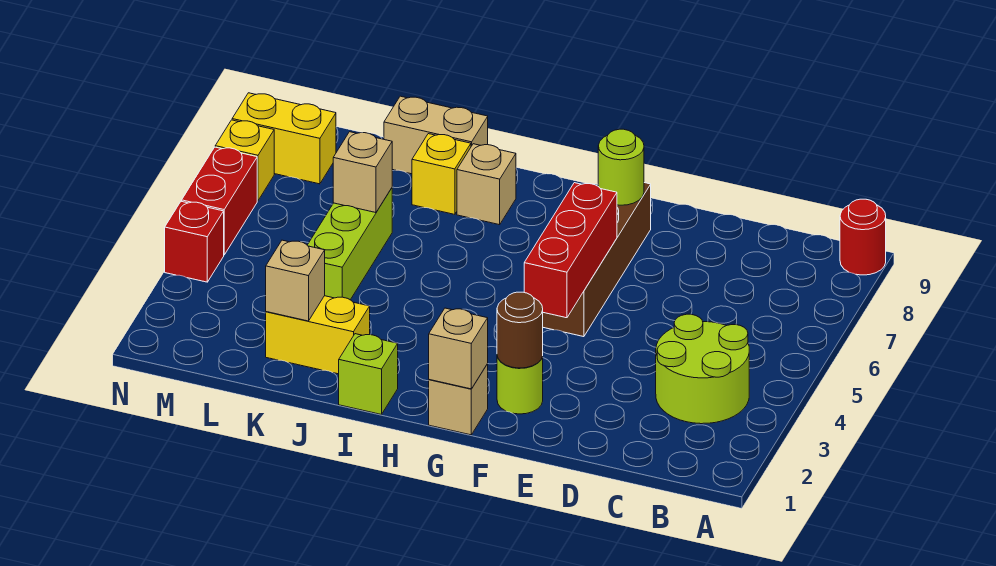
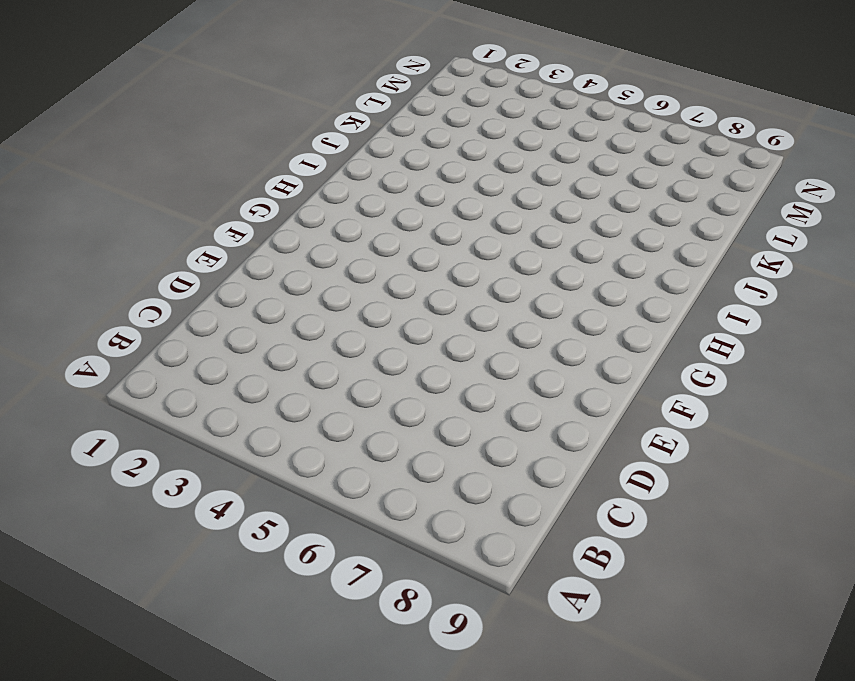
none -> red round brick A9 level 1
none -> lime round brick B3:C4 level 1
none -> lime round brick F2 level 1

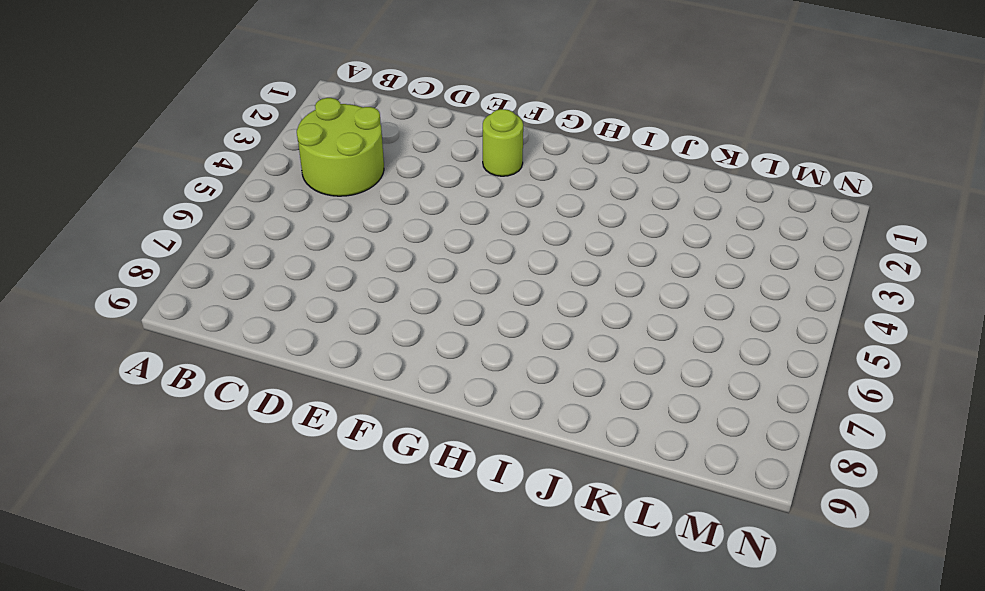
none -> red round brick A9 level 1
none -> brown brick F5:F8 level 1
none -> tan brick G1 level 1

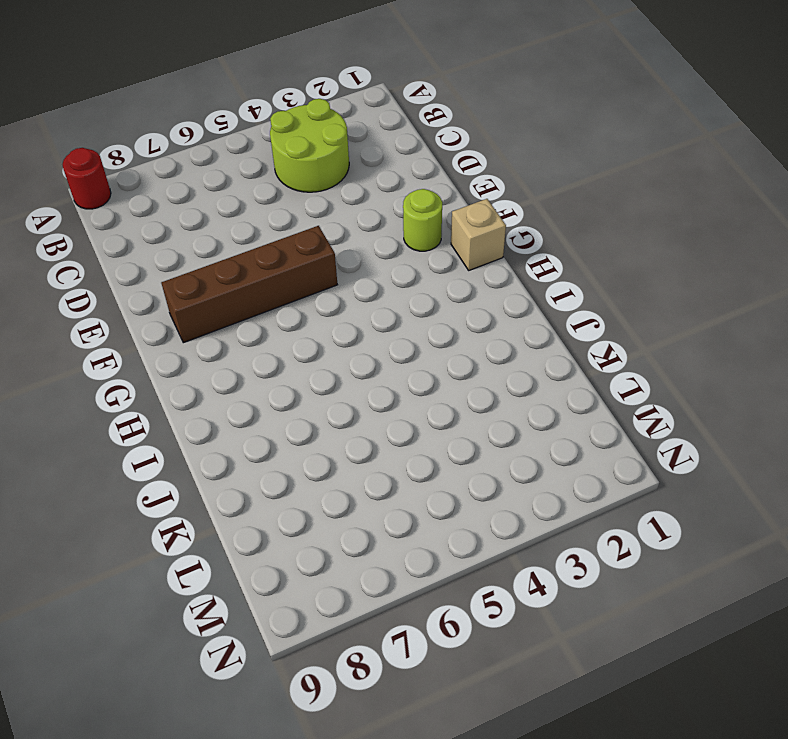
none -> lime brick I1 level 1
none -> tan brick I8 level 1
none -> yellow brick J2:K2 level 1

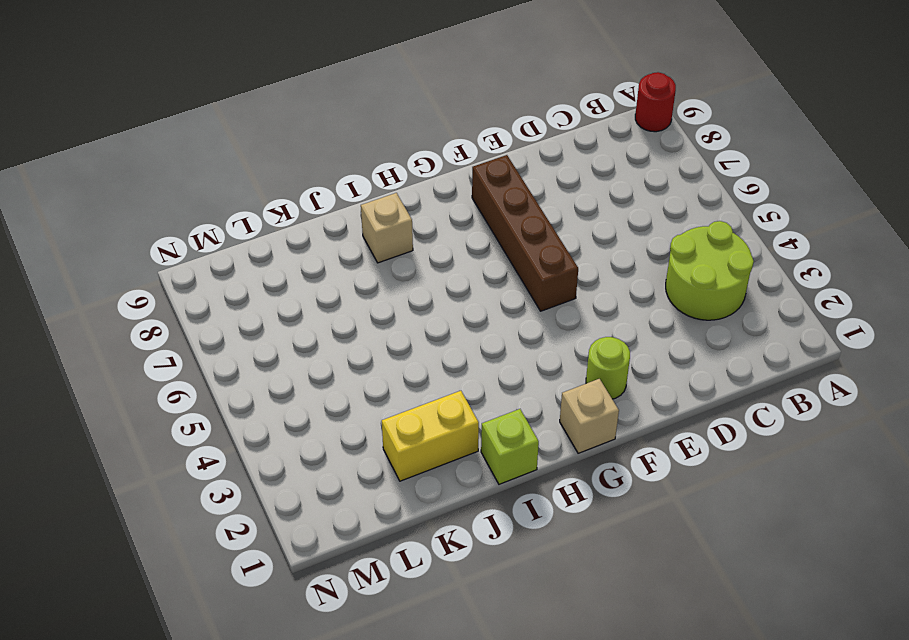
none -> yellow brick J8 level 1
none -> tan brick J9:K9 level 1
none -> lime brick K4:K6 level 1

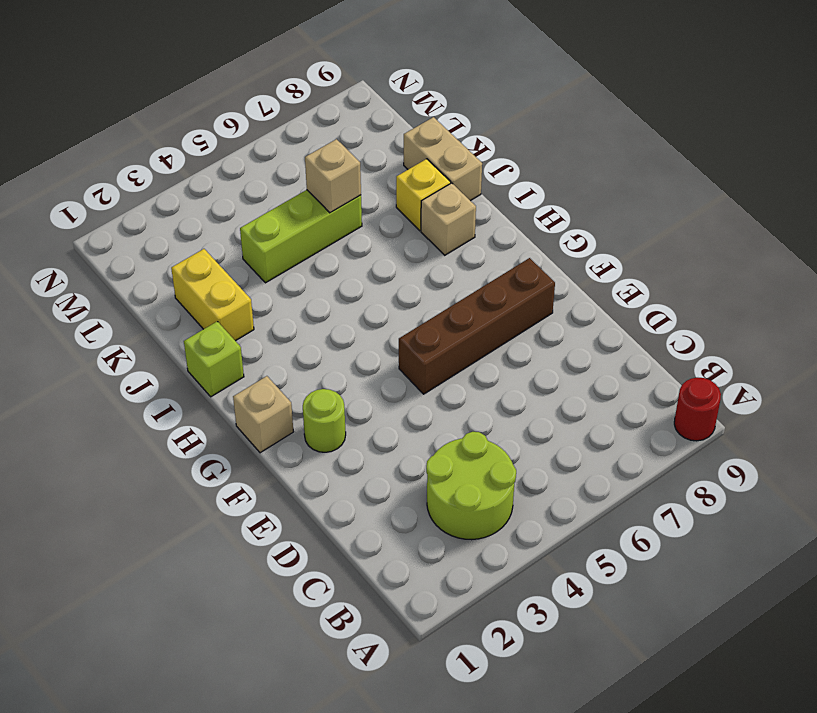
none -> yellow brick M8:N8 level 1
none -> red brick N4 level 1
none -> red brick N5:N6 level 1

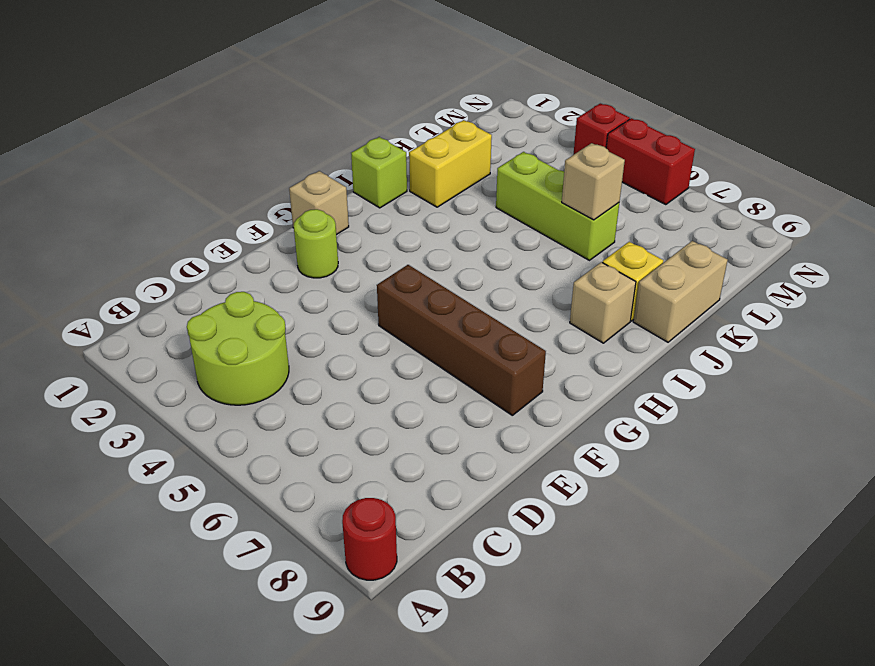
none -> yellow brick M8:N8 level 1
none -> yellow brick N7 level 1
none -> brown round brick F2 level 2

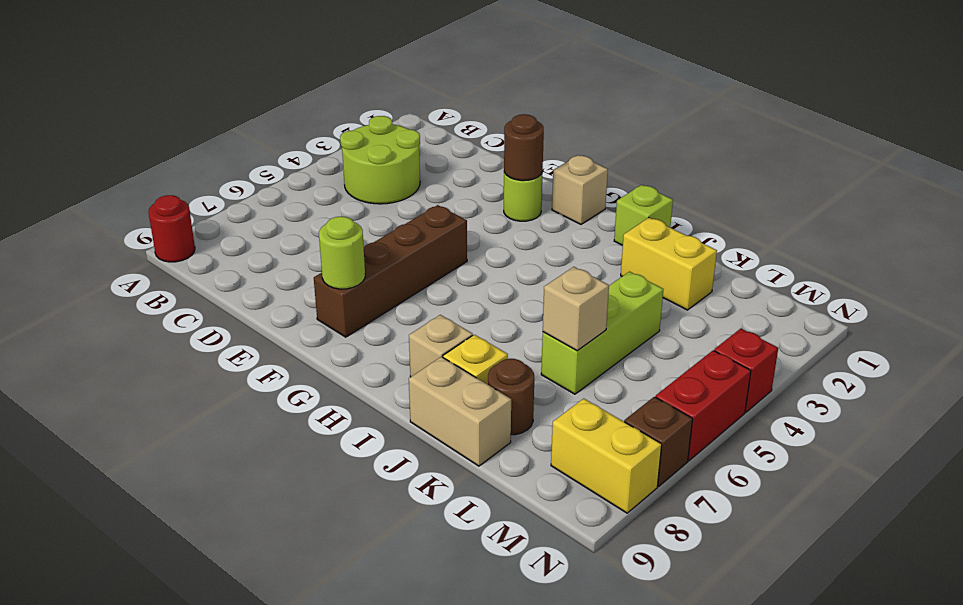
brown round brick K8 level 1 -> none
brown brick N7 level 1 -> yellow brick N7 level 1
none -> red brick F4:F6 level 2
none -> tan brick G1 level 2
none -> tan brick K2 level 2

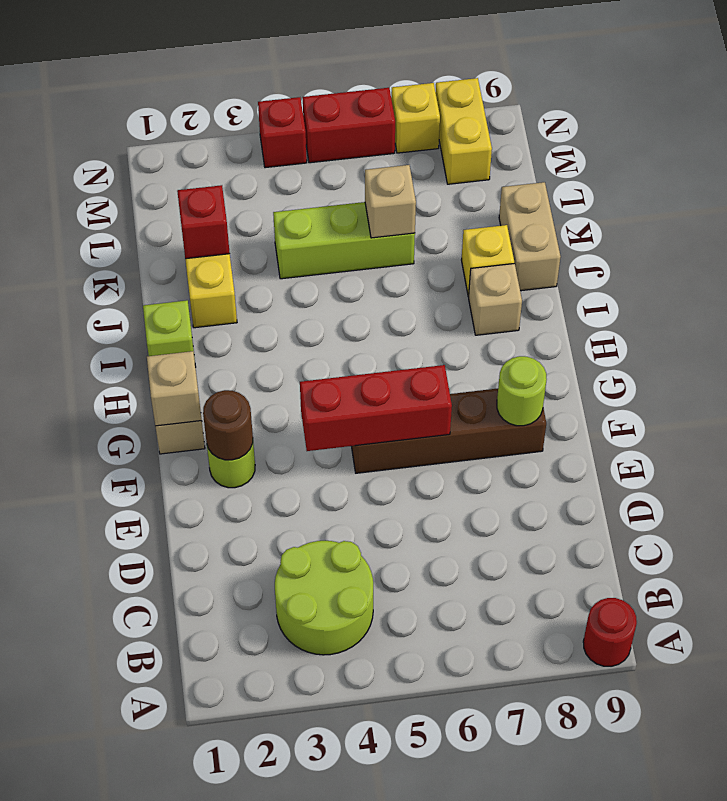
red brick K2 level 2 -> tan brick K2 level 2

